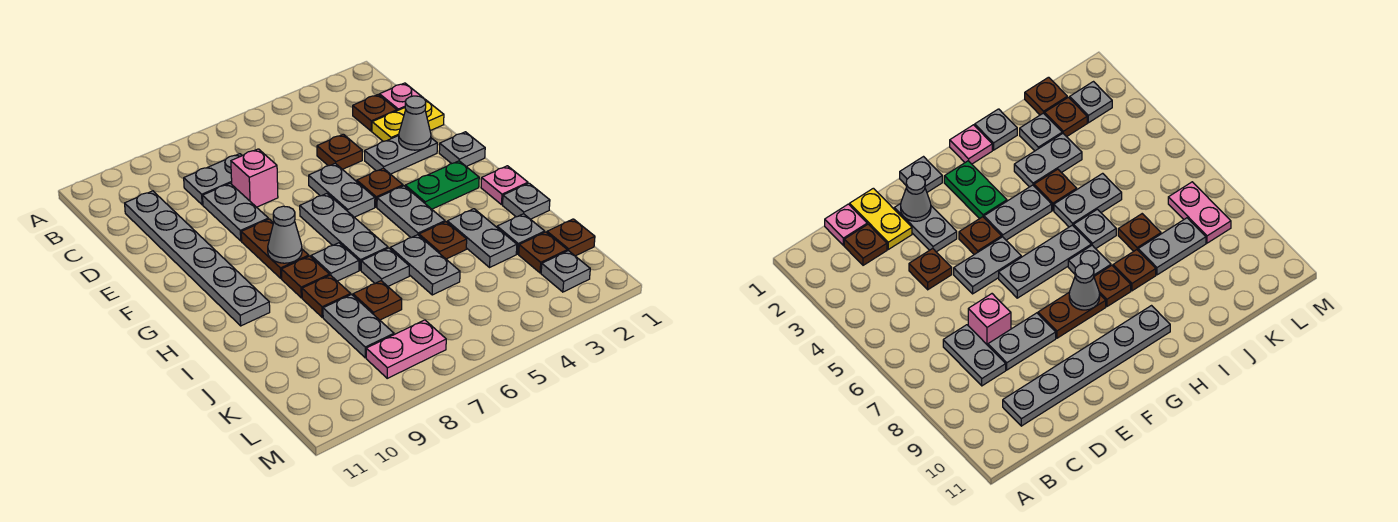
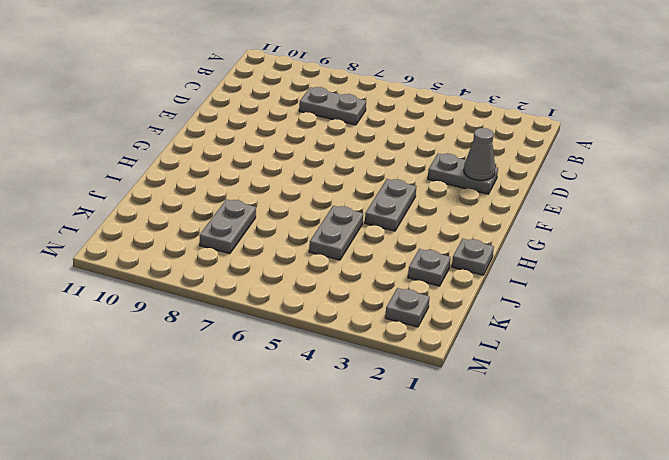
none -> pink plate C1 level 1
none -> brown plate C2 level 1
none -> grey plate C10:H10 level 1
none -> yellow plate D1:D2 level 1

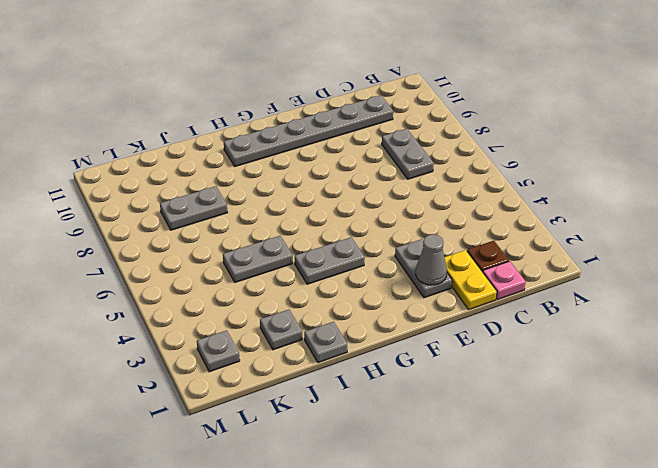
none -> brown plate D4 level 1
none -> pink brick D7 level 1
none -> grey plate D8:E8 level 1
none -> grey plate E5:F5 level 1

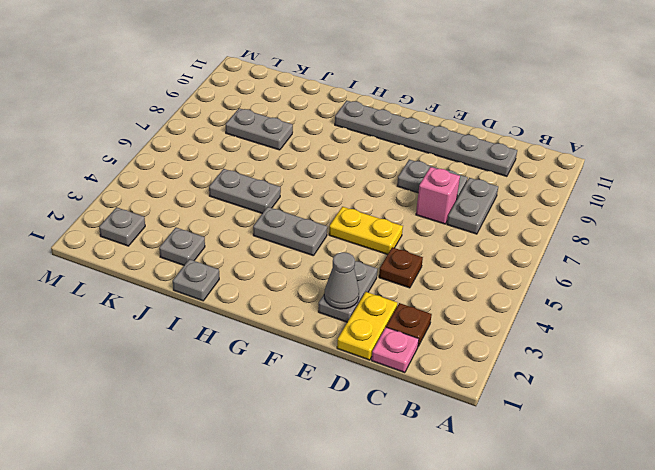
yellow plate E5:F5 level 1 -> grey plate E5:F5 level 1
none -> grey plate F1 level 1
none -> brown plate F4 level 1
none -> grey plate F6:H6 level 1
none -> brown plate F8:G8 level 1

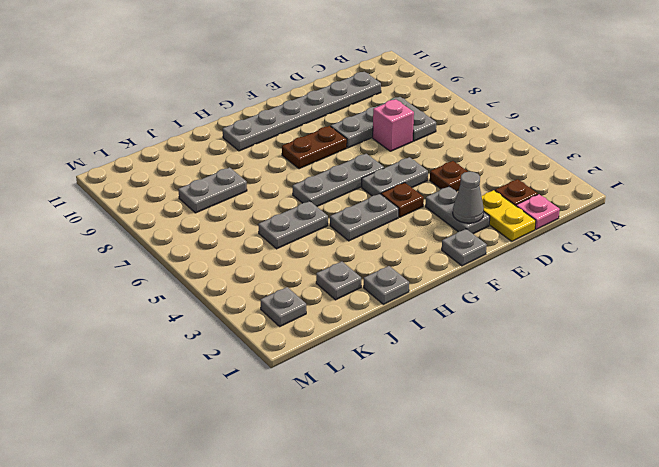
none -> green plate G2:G3 level 1
none -> pink plate H1 level 1
none -> grey plate H7 level 1
none -> brown plate H8 level 1

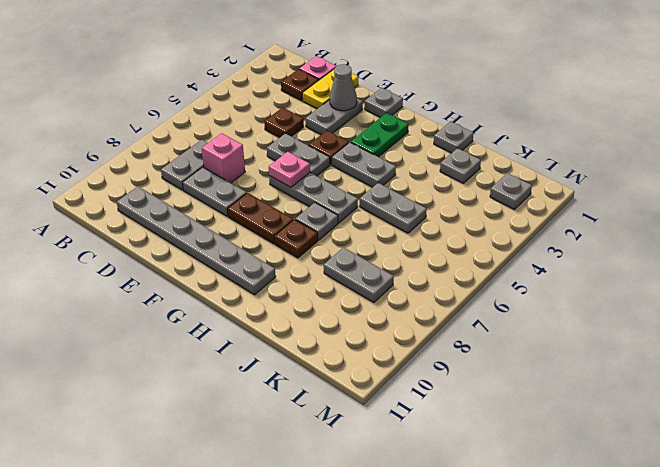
pink plate F6 level 2 -> pink plate H1 level 1
none -> grey plate I3:J3 level 1
none -> brown plate I4 level 1
none -> grey plate I6 level 1
none -> brown plate I8 level 1

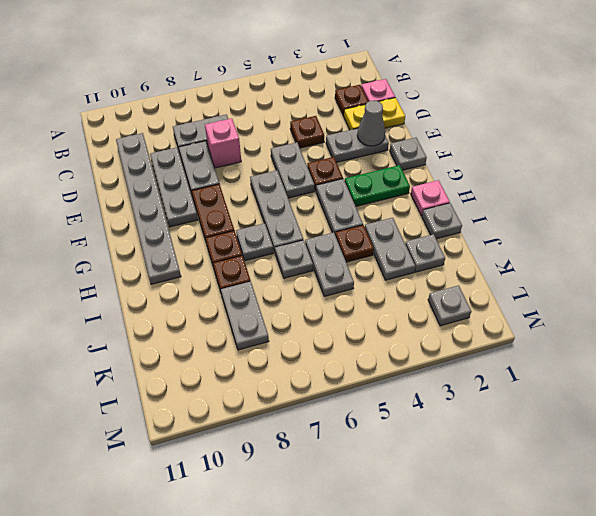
grey plate D9:F9 level 1 -> none
none -> brown plate J7 level 1
none -> brown plate K1 level 1
none -> brown plate K2 level 1
none -> pink plate L7:L8 level 1

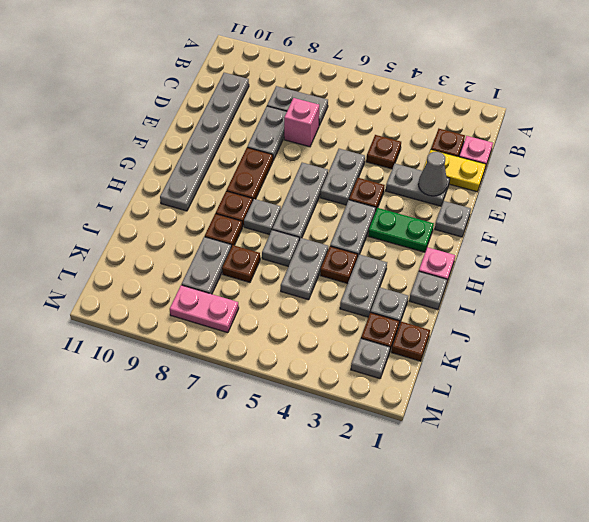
none -> grey cone G8 level 2

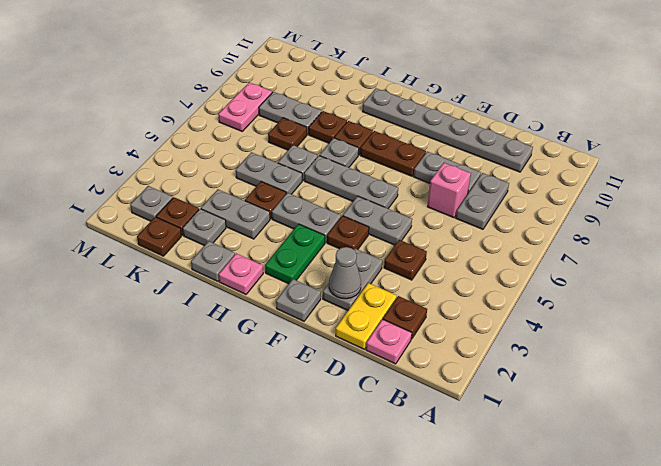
none -> grey cone G8 level 2

